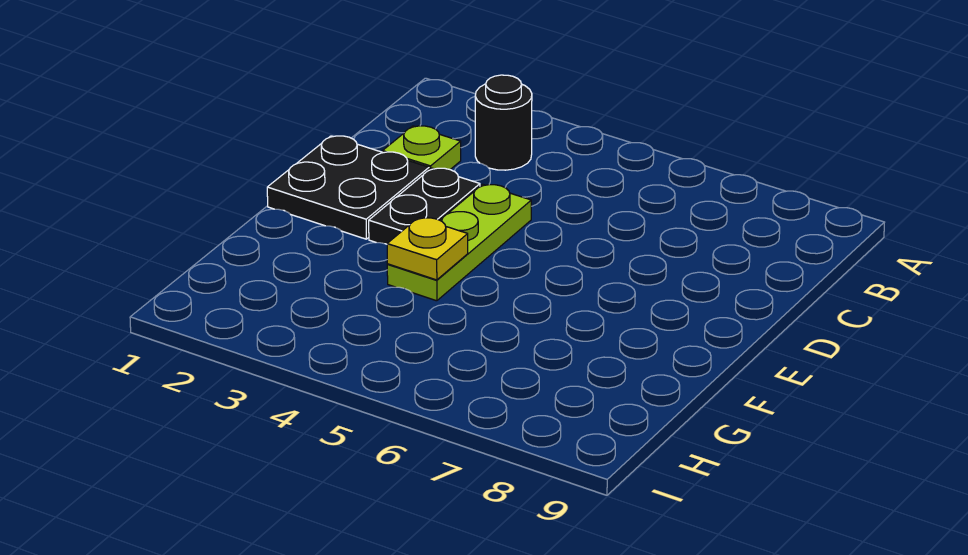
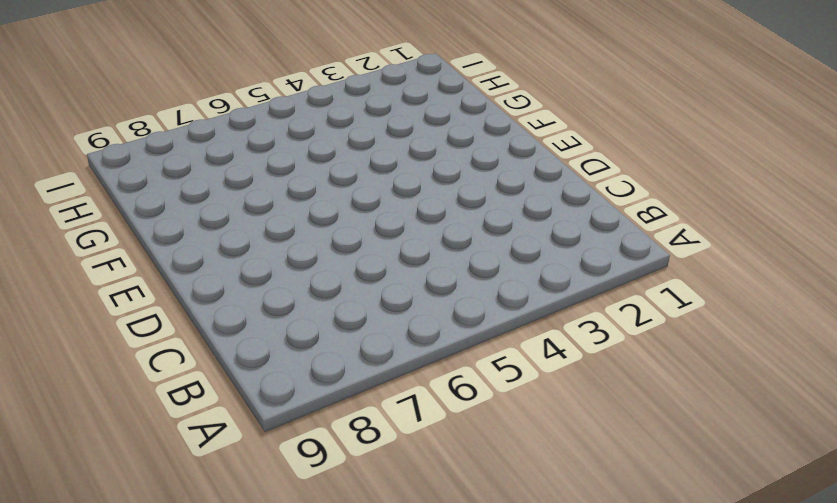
none -> black round brick B3 level 1
none -> lime plate C2 level 1

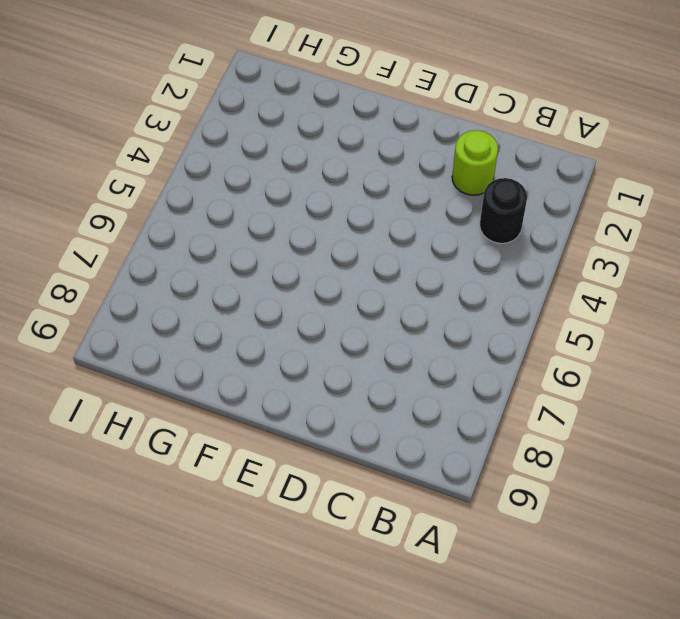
lime round brick C2 level 1 -> lime plate C2 level 1
none -> black plate D1:E2 level 1
none -> black plate D3:E3 level 1

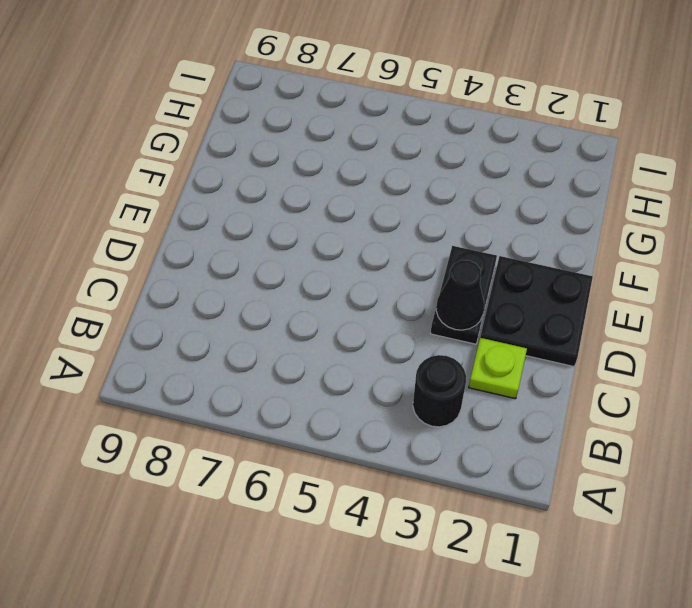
black cone D3 level 2 -> none
none -> lime plate D4:F4 level 1
none -> yellow plate F4 level 2

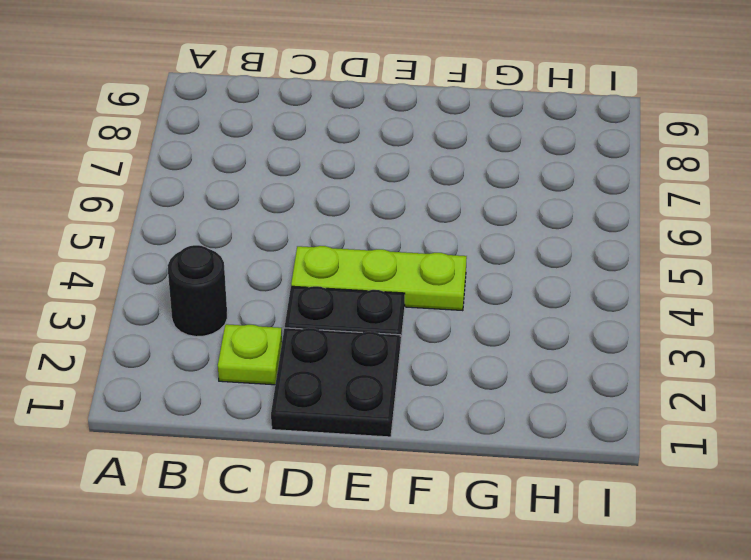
none -> yellow plate F4 level 2

